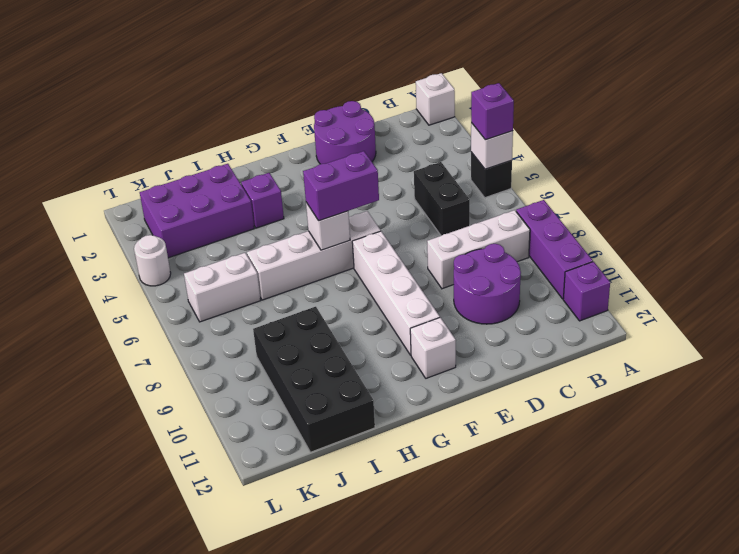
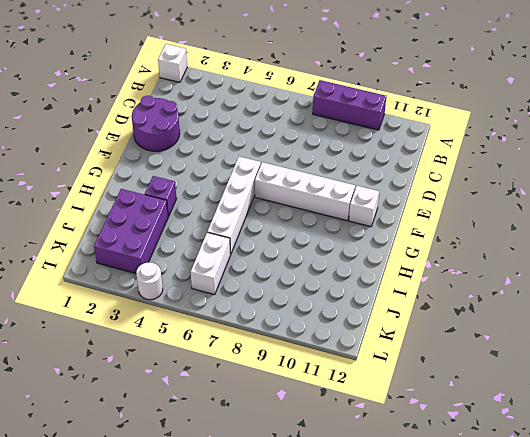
none -> black brick A5 level 1
none -> purple brick A11 level 1
none -> white brick B8:D8 level 1

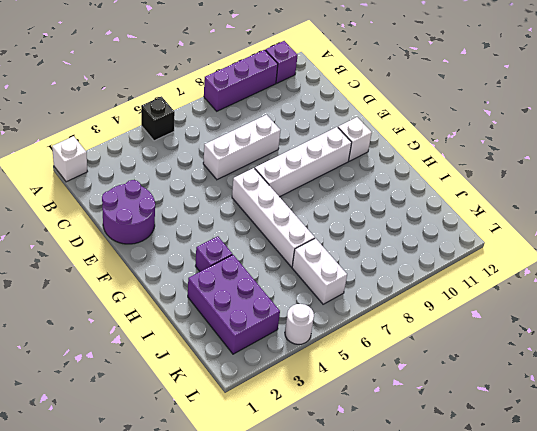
white brick D6:D8 level 1 -> white brick B8:D8 level 1
none -> black brick C5:C6 level 1
none -> purple round brick C9:D10 level 1
none -> black brick I9:J12 level 1

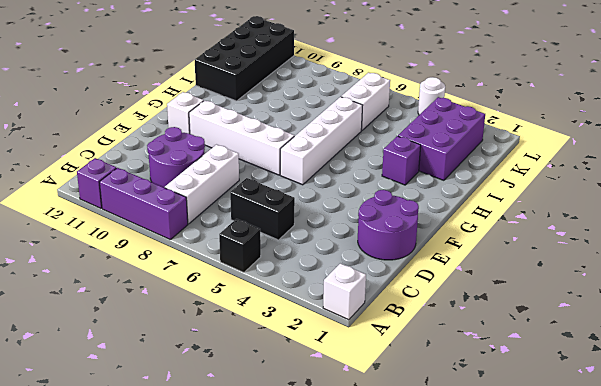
black brick I11:L12 level 1 -> black brick I9:J12 level 1
none -> white brick A5 level 2
none -> white brick G6 level 2
none -> purple brick A5 level 3

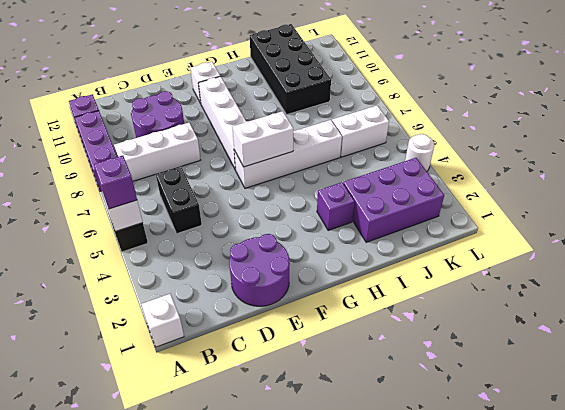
white brick F6:G6 level 2 -> white brick G6 level 2
none -> purple brick F6:G6 level 3

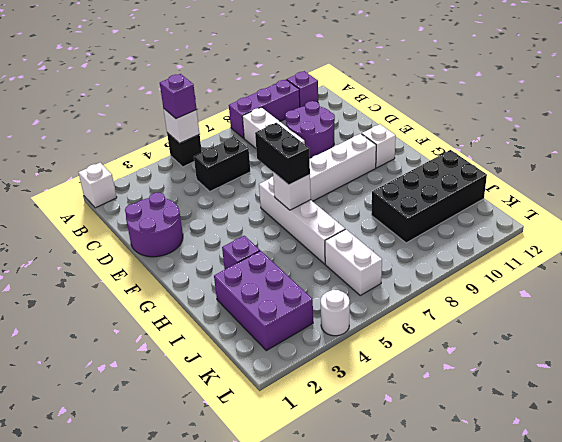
black brick F6:G6 level 3 -> purple brick F6:G6 level 3

